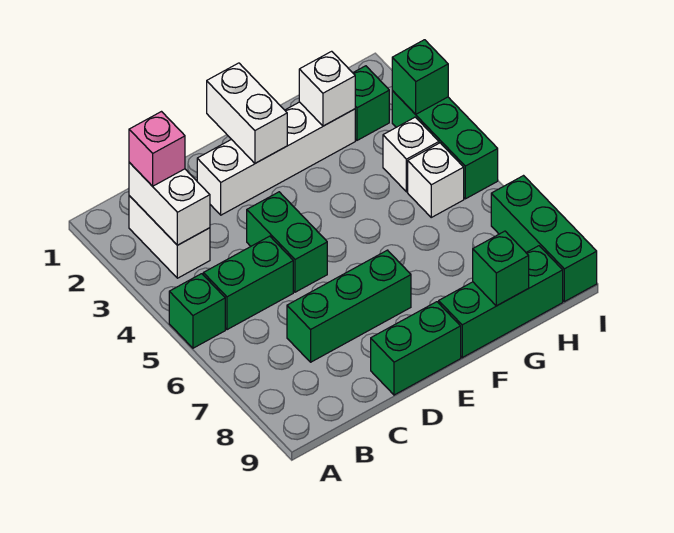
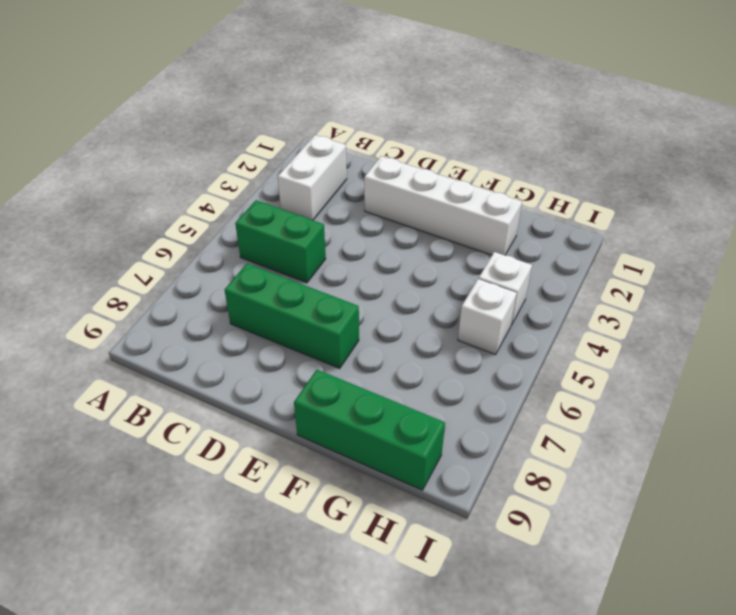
none -> green brick A5 level 1
none -> green brick D4:D5 level 1
none -> green brick D9:E9 level 1

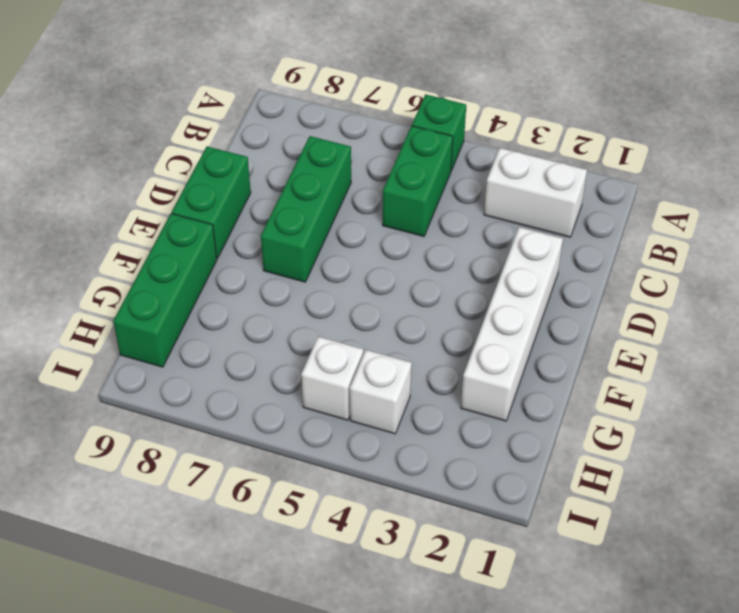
none -> green brick D4:D5 level 1
none -> green brick H2 level 1
none -> green brick I3:I5 level 1

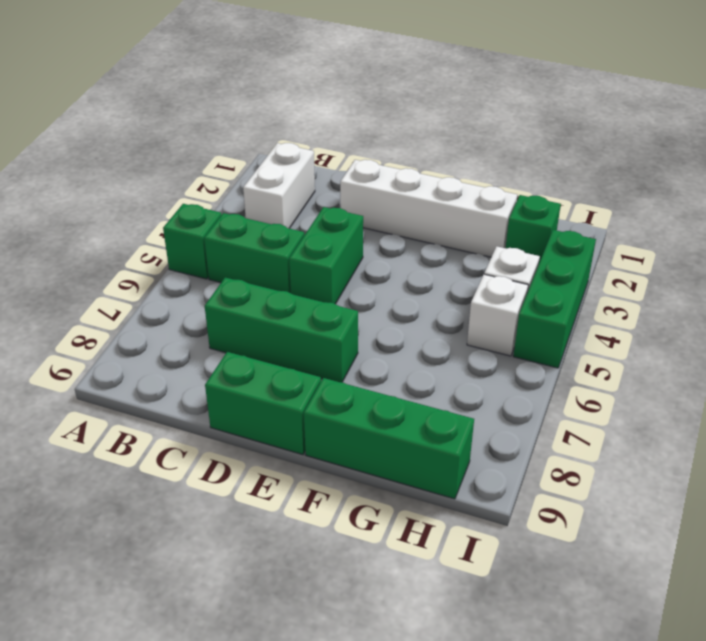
none -> green brick I7:I9 level 1
none -> white brick B2:B3 level 2
none -> white brick E1:E2 level 2

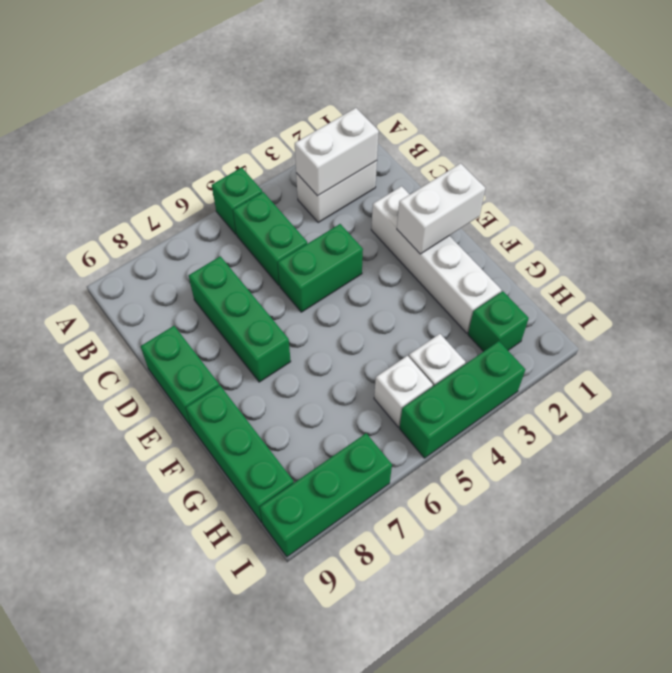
none -> white brick G2 level 2
none -> green brick G9 level 2
none -> green brick I3 level 2

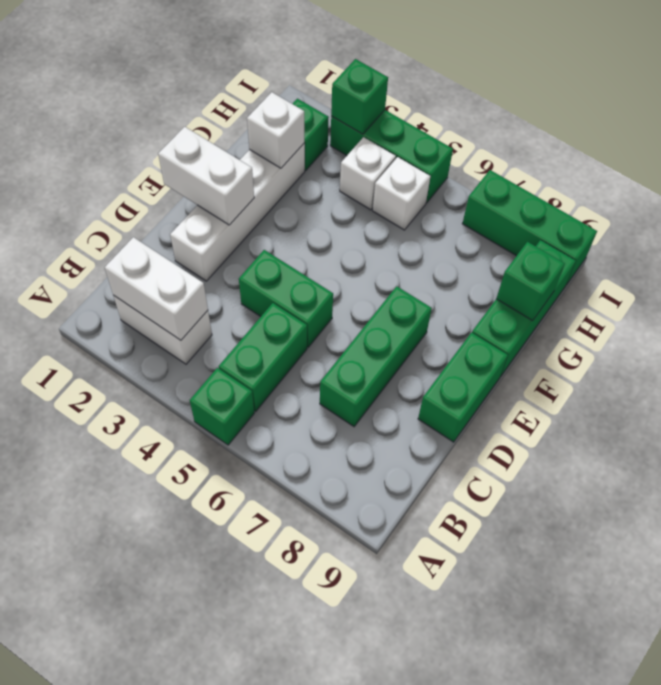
none -> pink brick B2 level 3

